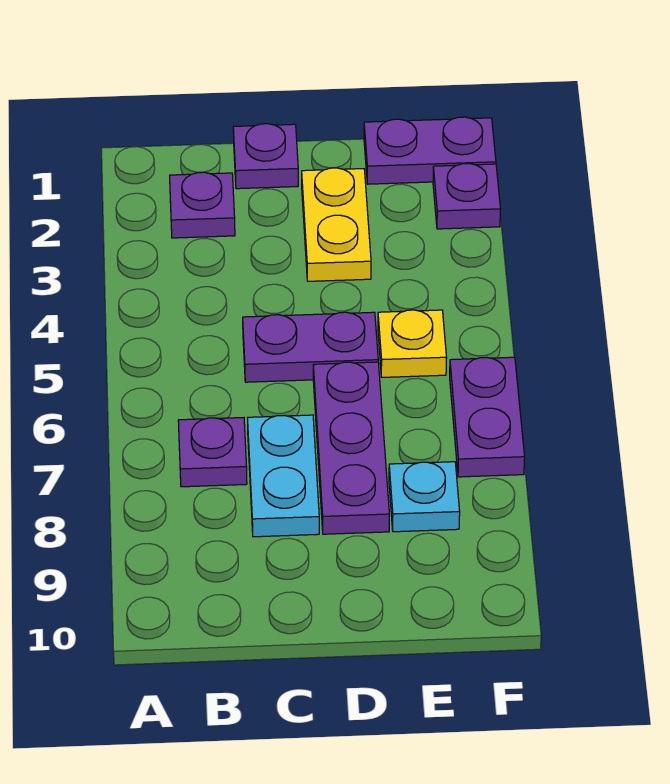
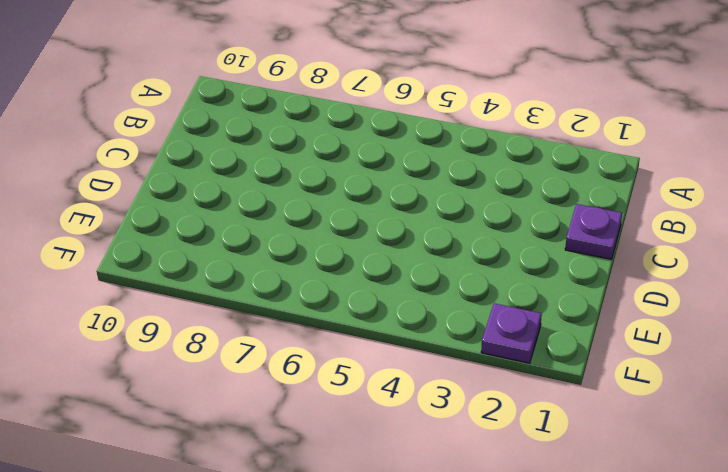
none -> purple plate B2 level 1
none -> purple plate B7 level 1
none -> purple plate C5:D5 level 1

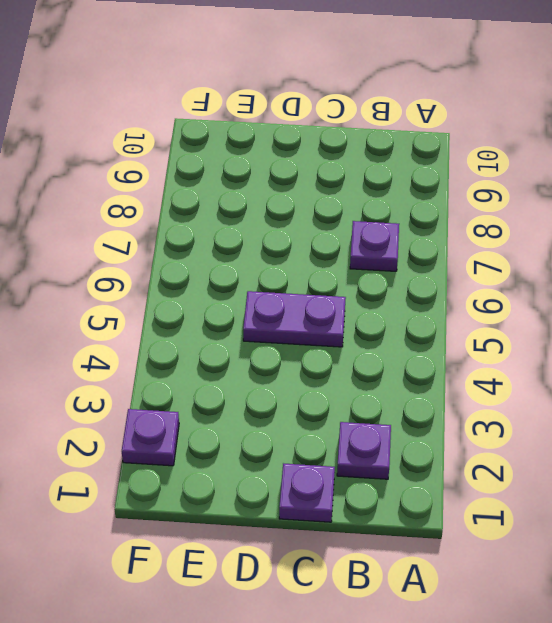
none -> cyan plate C7:C8 level 1
none -> yellow plate D2:D3 level 1
none -> purple plate D6:D8 level 1

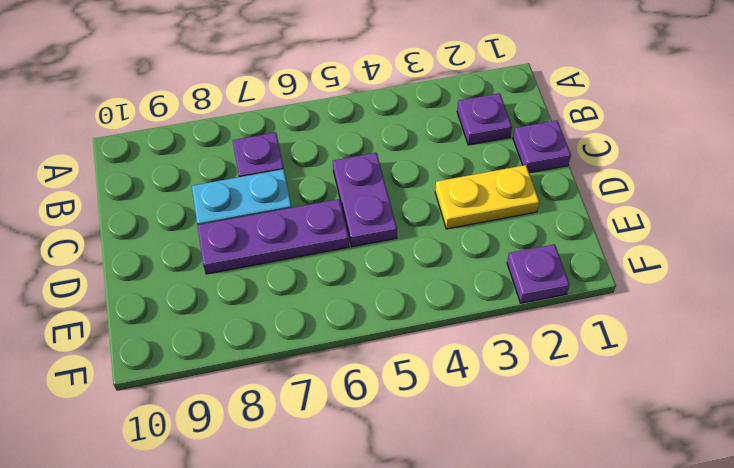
none -> purple plate E1:F1 level 1
none -> yellow plate E5 level 1
none -> cyan plate E8 level 1

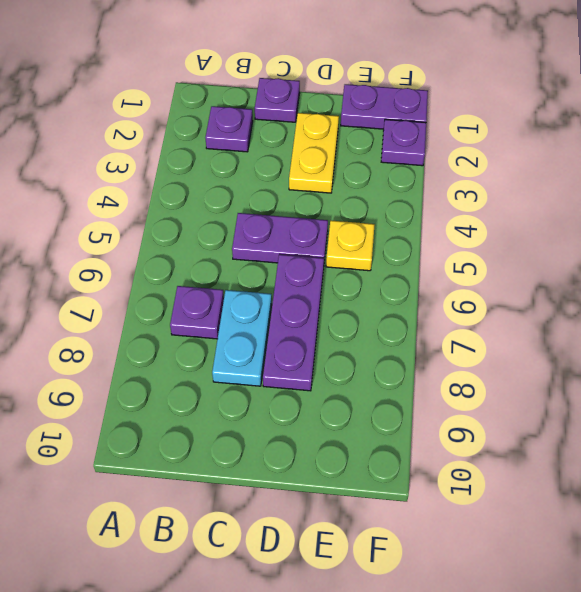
none -> cyan plate E8 level 1
none -> purple plate F6:F7 level 1

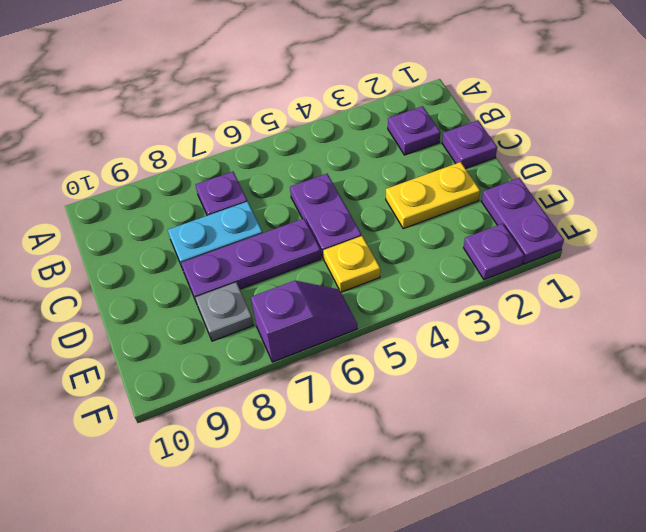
grey plate E8 level 1 -> cyan plate E8 level 1
purple slope F6:F7 level 1 top 7 -> purple plate F6:F7 level 1

